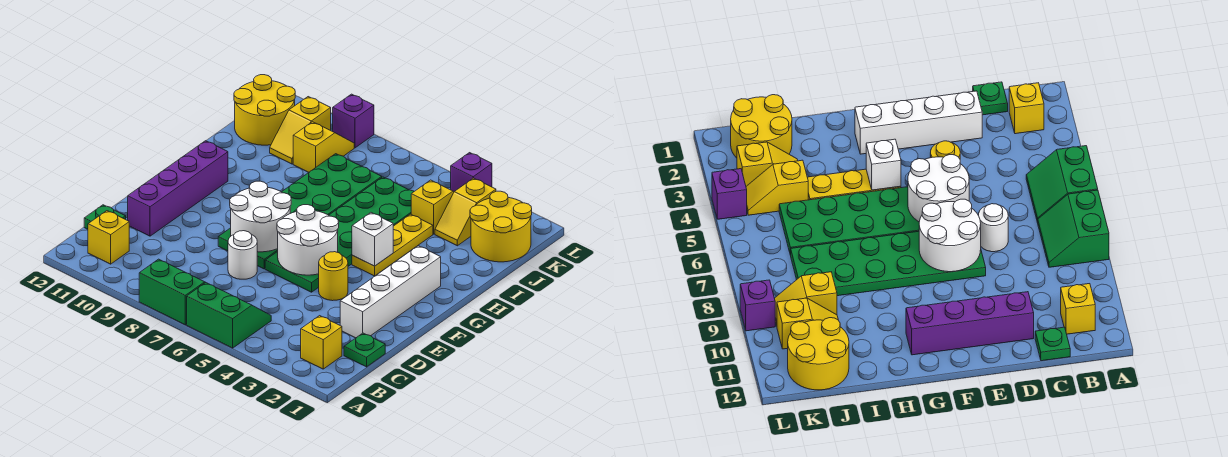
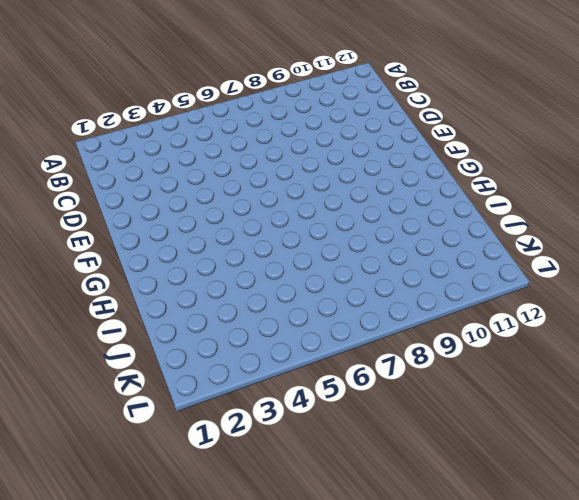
none -> green slope A5:B6 level 1 top A
none -> green slope A7:B8 level 1 top A
none -> yellow brick B2 level 1

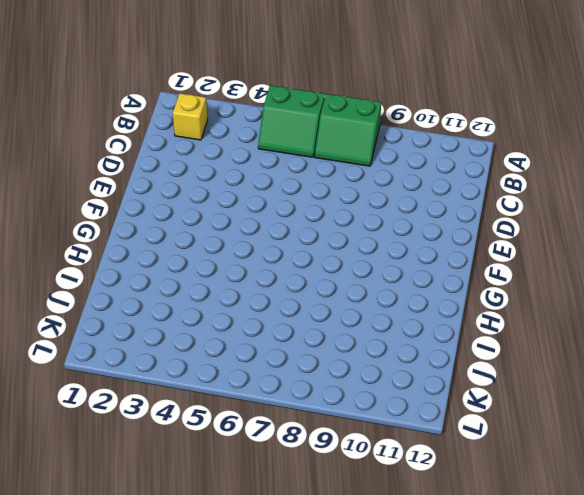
none -> yellow brick B11 level 1
none -> green plate C1 level 1
none -> green plate C12 level 1

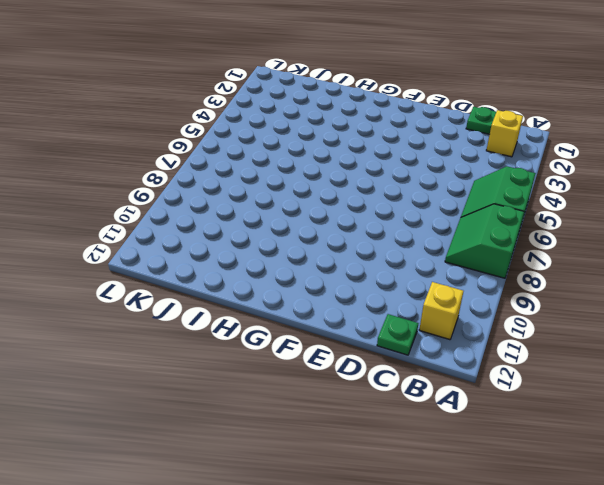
none -> white brick D2:G2 level 1
none -> white round brick D7 level 1
none -> purple brick D11:G11 level 1

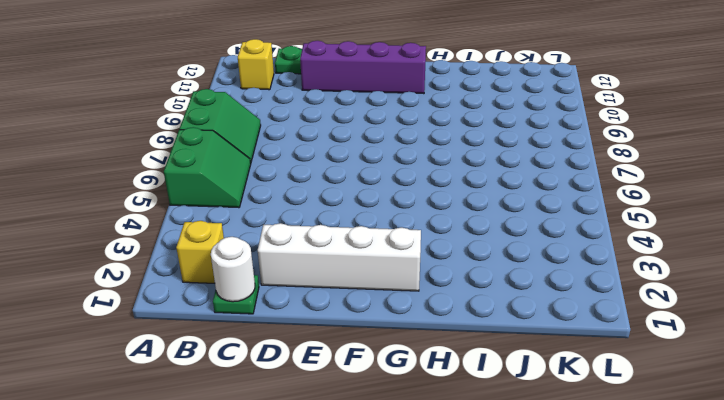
white round brick C1 level 2 -> white round brick D7 level 1
none -> yellow round brick E4 level 1
none -> green plate E5:J6 level 1
none -> green plate E7:J8 level 1

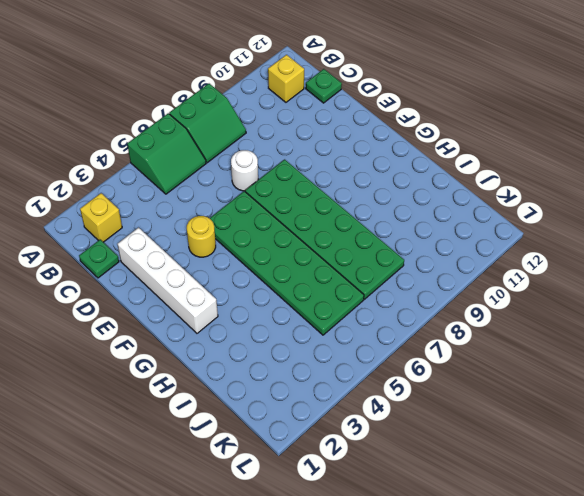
none -> purple brick D11:G11 level 1
none -> yellow plate G4:I4 level 1
none -> yellow round brick J1:K2 level 1

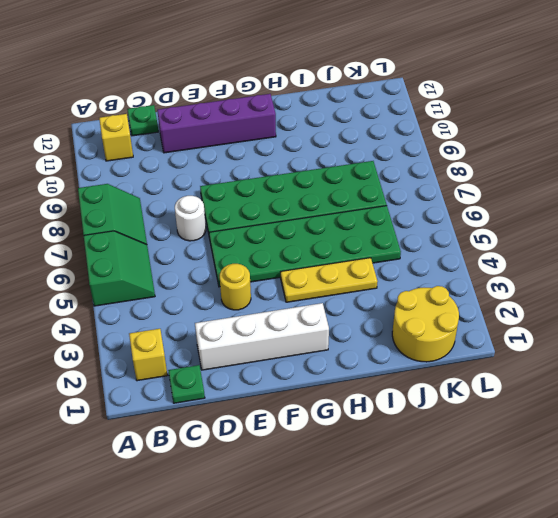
none -> yellow slope J3:K3 level 1 top K
none -> yellow slope J4:K4 level 1 top J
none -> yellow slope J9:K9 level 1 top J

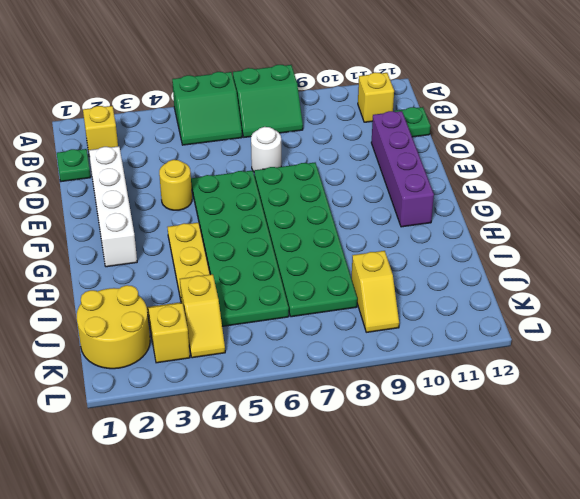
none -> yellow slope J10:K10 level 1 top K
none -> yellow round brick J11:K12 level 1
none -> purple brick L4 level 1

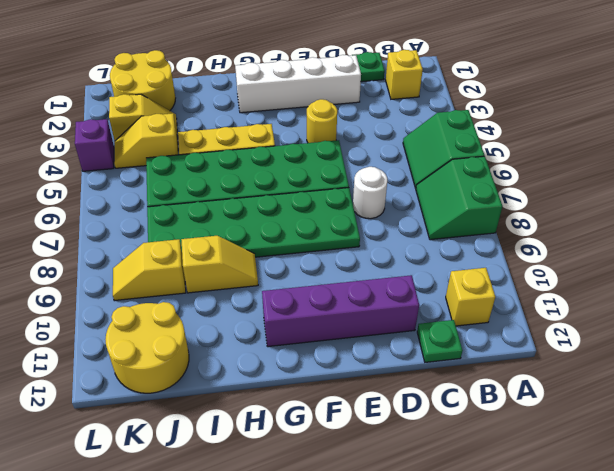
yellow slope H9:I9 level 1 top I -> yellow slope J10:K10 level 1 top K
none -> purple brick L9 level 1
none -> white round brick E5:F6 level 2
none -> white round brick E7:F8 level 2

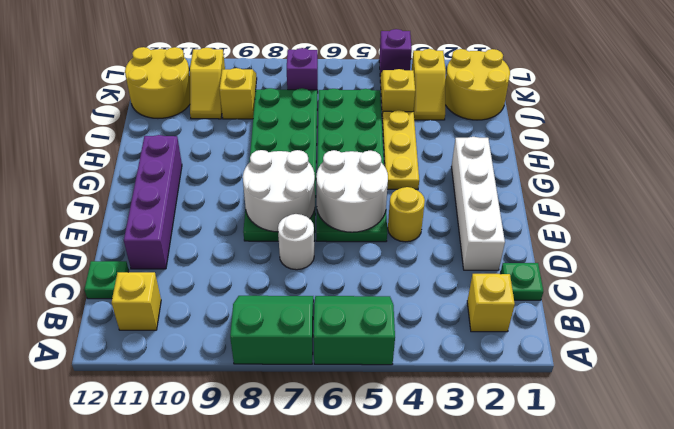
purple brick K7 level 1 -> purple brick L9 level 1
none -> white brick G4 level 2

